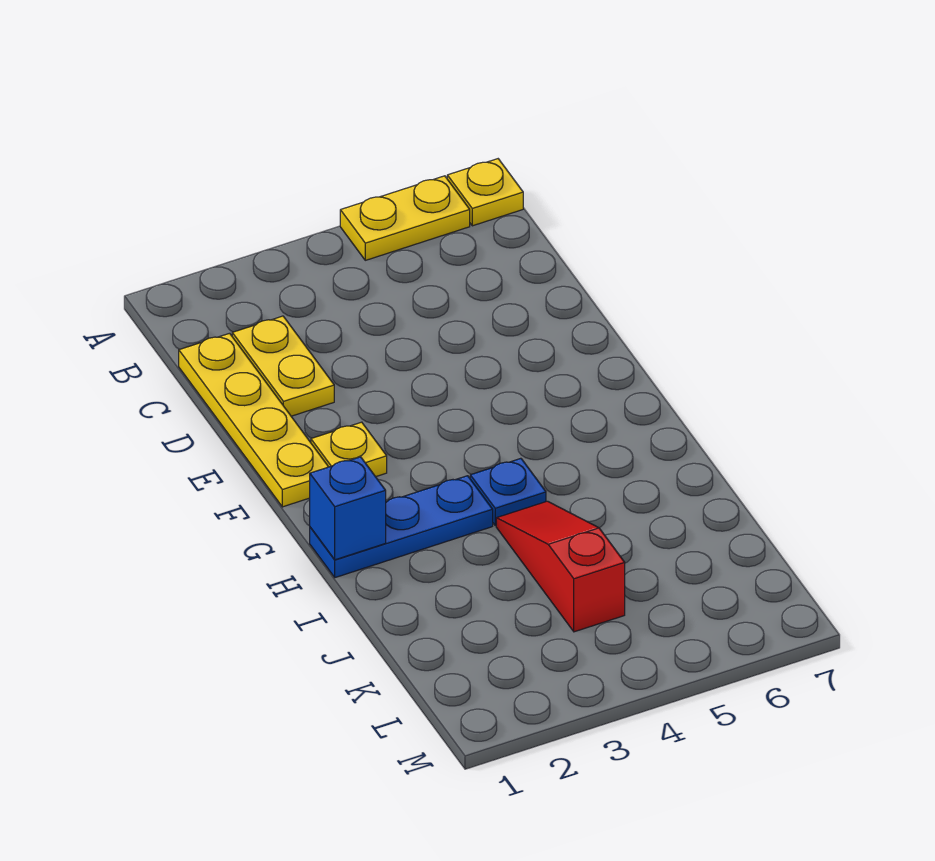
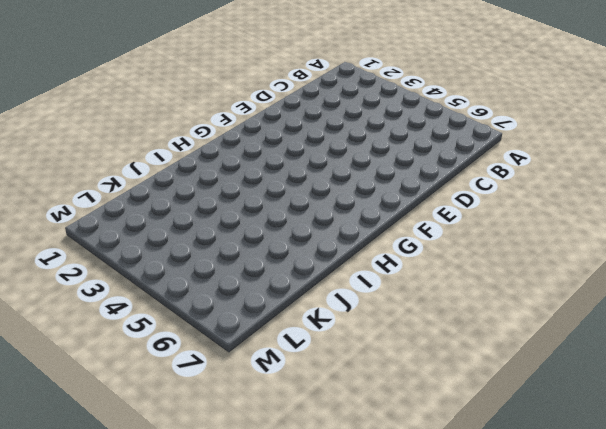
none -> yellow plate A5:A6 level 1
none -> yellow plate A7 level 1

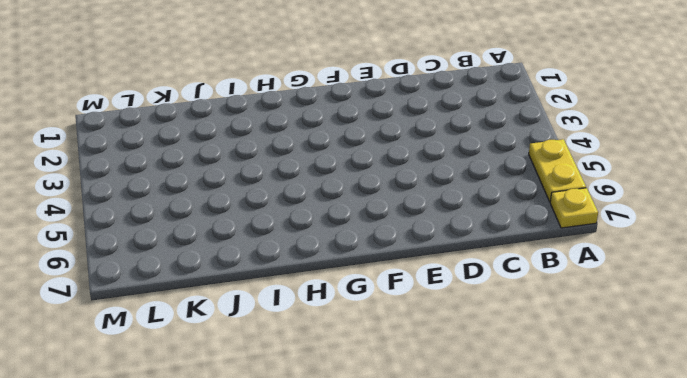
none -> yellow plate C1:F1 level 1
none -> yellow plate C2:D2 level 1

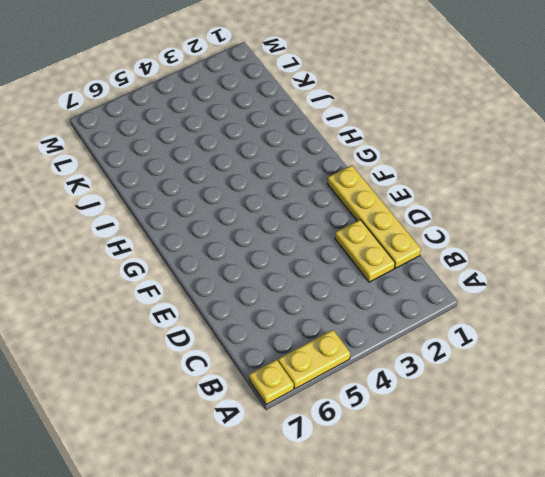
none -> yellow plate F2 level 1
none -> blue plate H1:H3 level 1

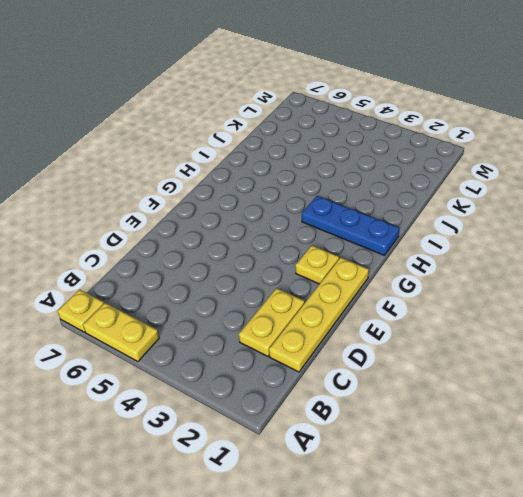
none -> blue plate H4 level 1
none -> red slope I4:K4 level 1 top K

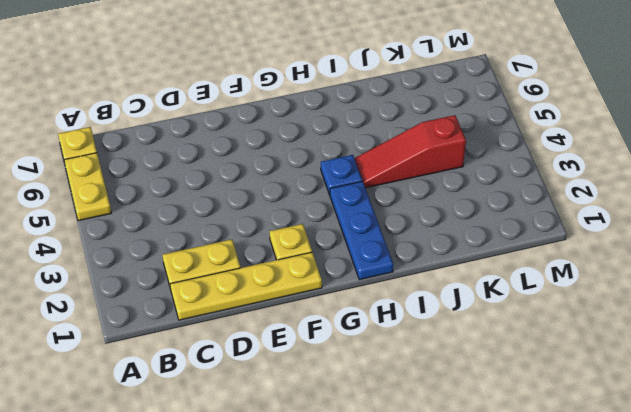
none -> blue brick H1 level 2

